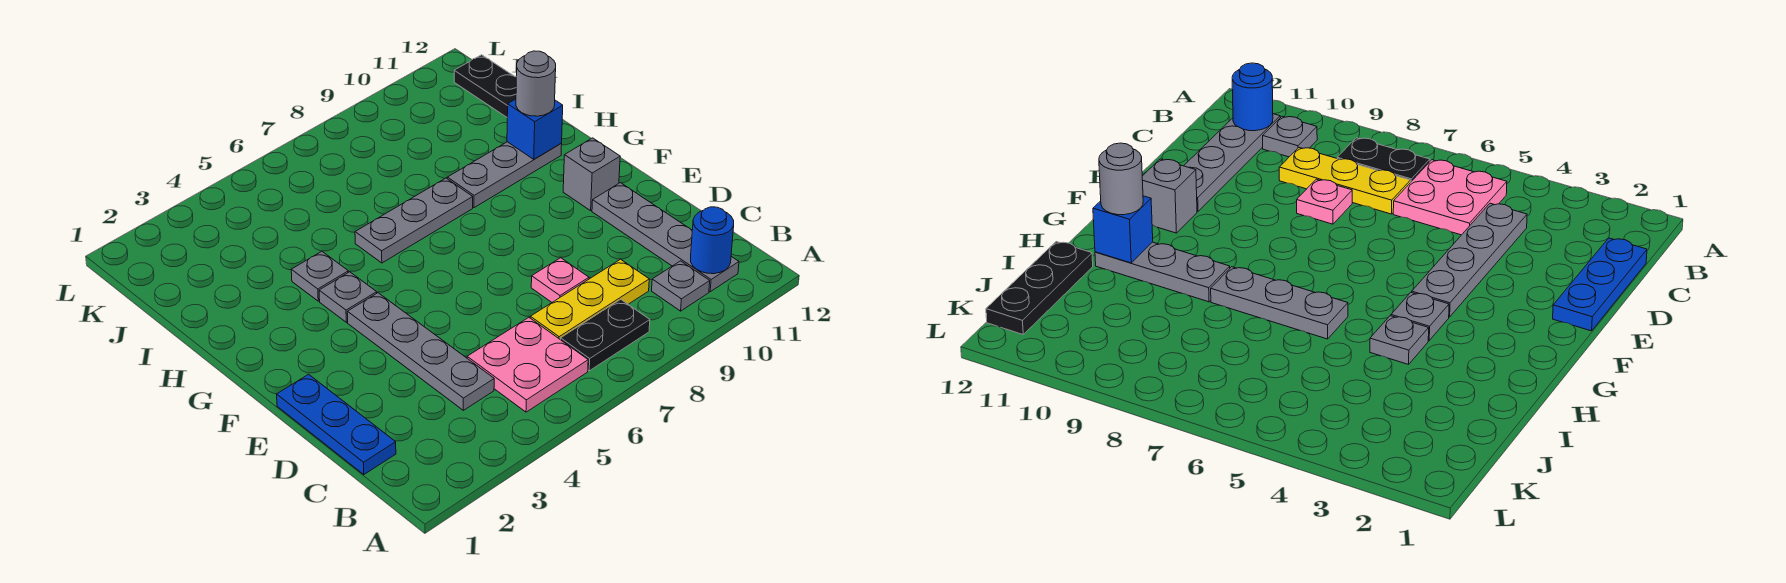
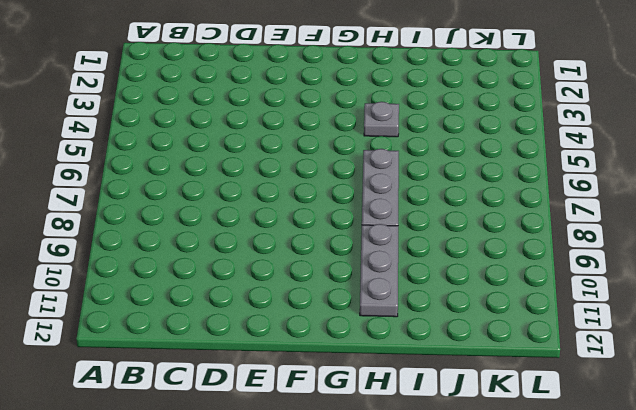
none -> pink plate B5:C6 level 1
none -> black plate B7:B8 level 1
none -> grey plate B10 level 1

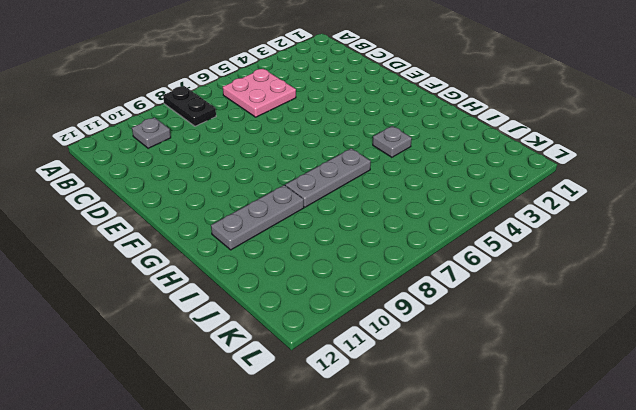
black plate A8:B8 level 1 -> black plate B7:B8 level 1
none -> grey plate B11:E11 level 1
none -> blue plate C1:E1 level 1
none -> grey plate C4:F4 level 1

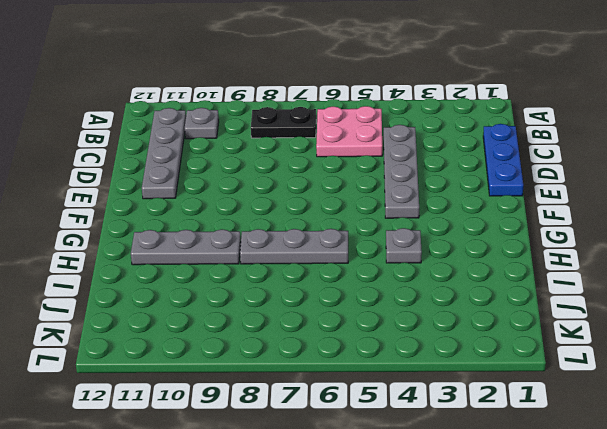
none -> yellow plate C7:C9 level 1
none -> pink plate D8 level 1
none -> grey brick F11 level 1

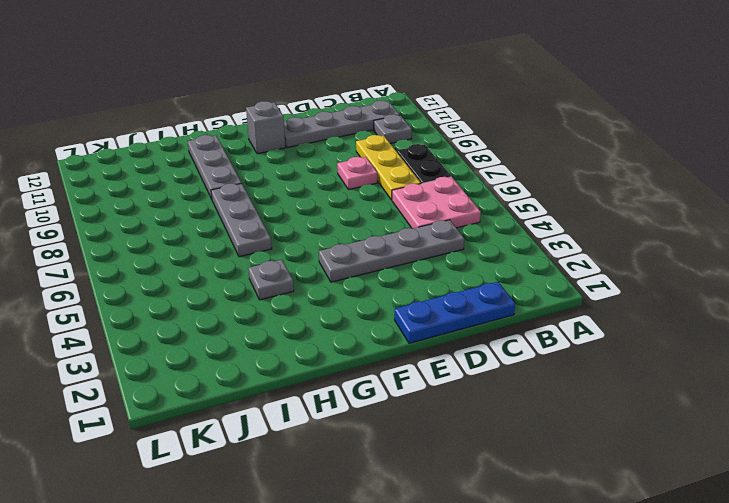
none -> grey plate G4 level 1
none -> black plate I12:K12 level 1
none -> blue round brick B11 level 2

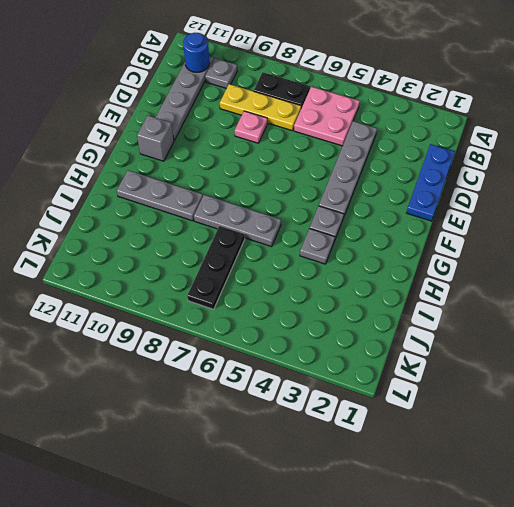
black plate I7:K7 level 1 -> black plate I12:K12 level 1
none -> blue brick H11 level 2
none -> grey round brick H11 level 3

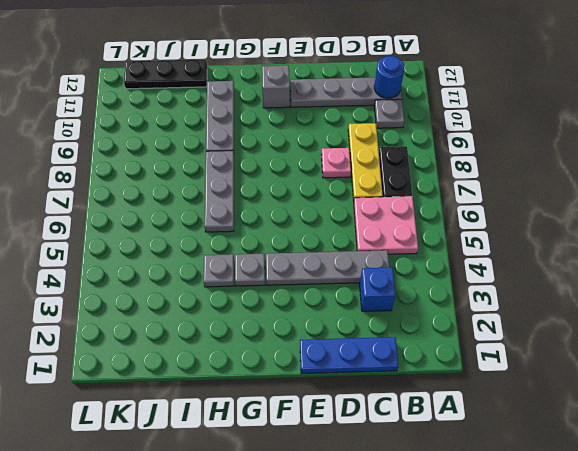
blue brick C3 level 1 -> blue brick H11 level 2
none -> grey round brick H11 level 3

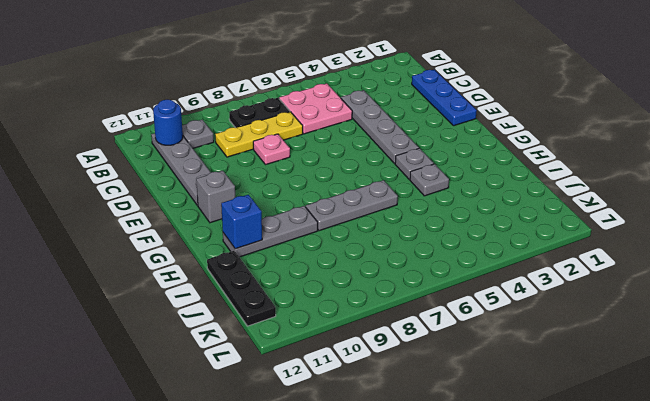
none -> grey round brick H11 level 3

